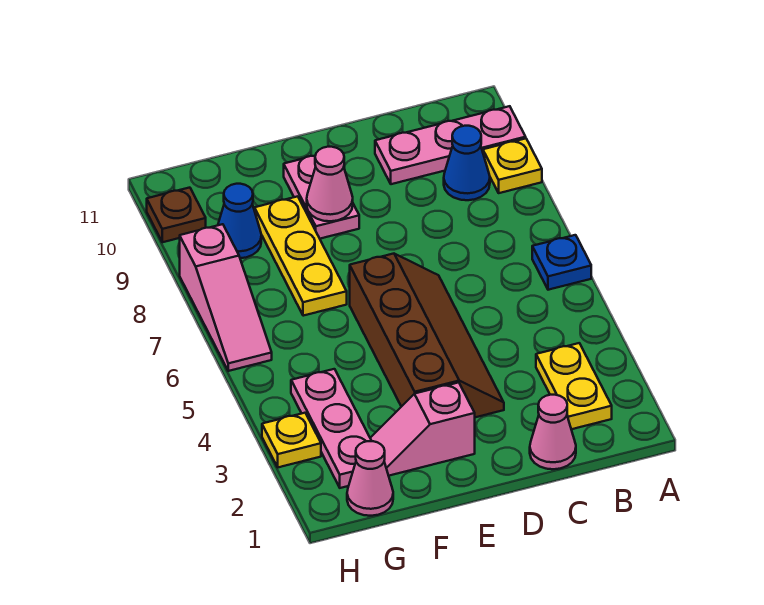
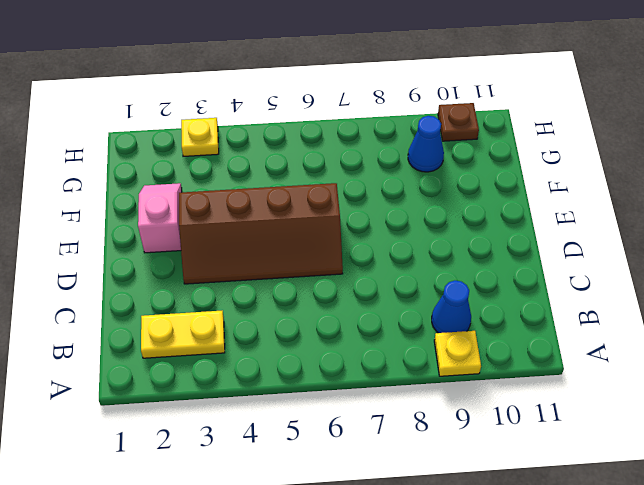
none -> blue plate A6 level 1
none -> pink plate A10:C10 level 1
none -> pink cone C1 level 1

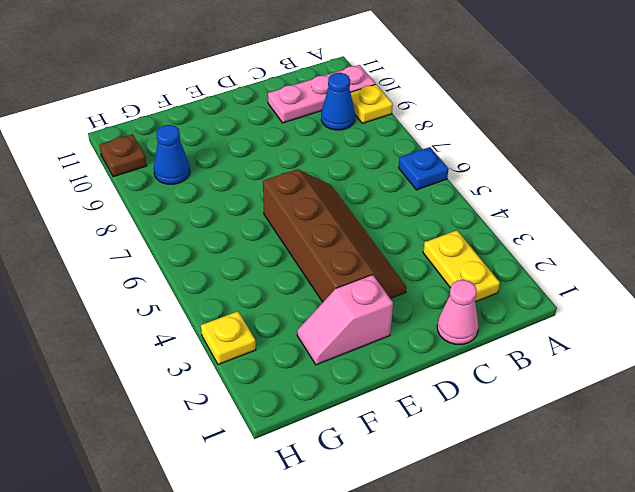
none -> pink plate E9:E10 level 1
none -> yellow plate F7:F9 level 1
none -> pink cone G1 level 1

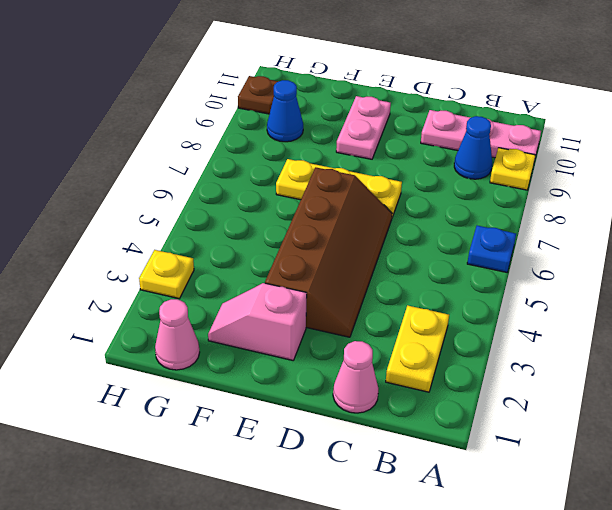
yellow plate D7:F7 level 1 -> yellow plate F7:F9 level 1
none -> pink plate G2:G4 level 1
none -> pink slope H6:H8 level 1 top 8
none -> pink cone E9 level 2

